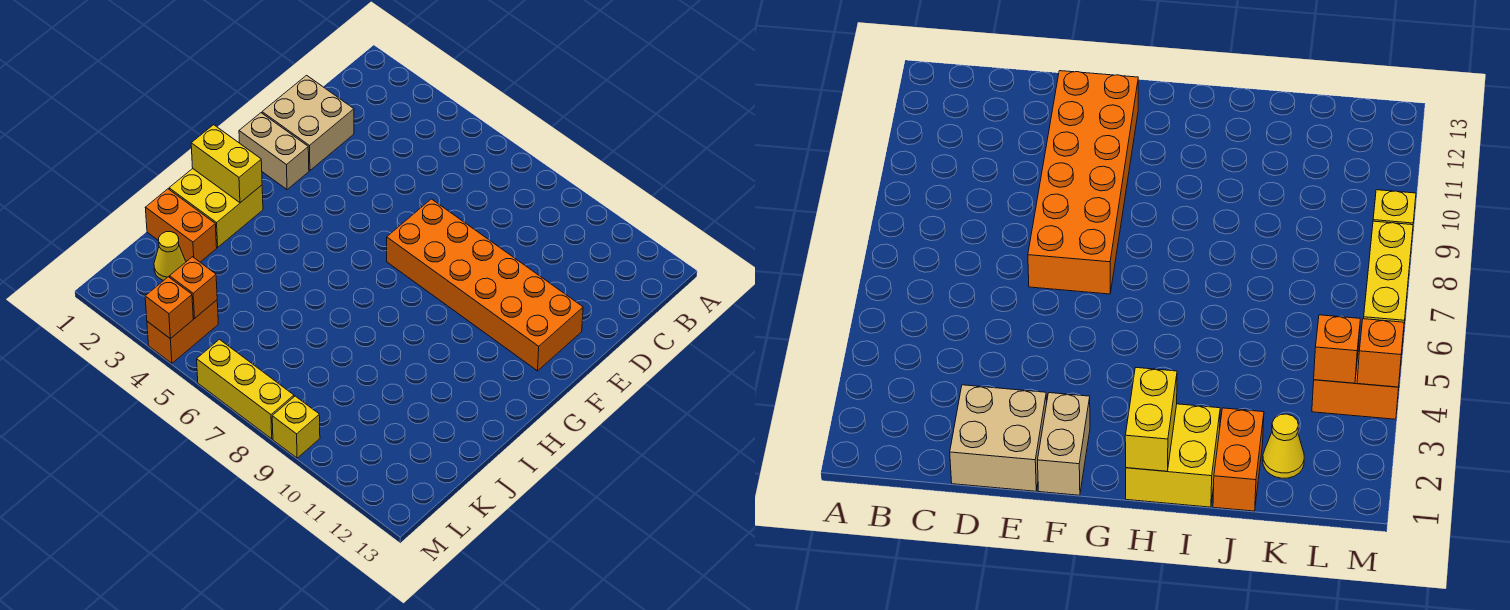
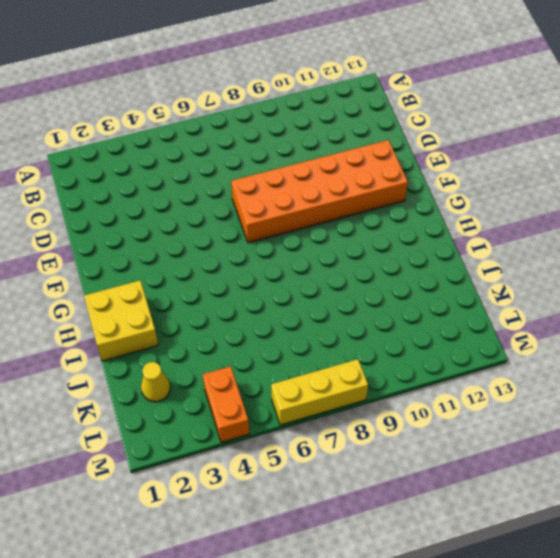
none -> tan brick D1:E2 level 1
none -> tan brick F1:F2 level 1
none -> orange brick J1:J2 level 1

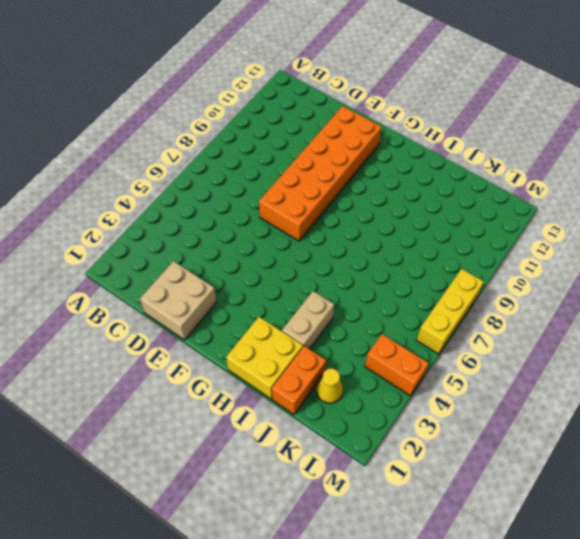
tan brick I3:I4 level 1 -> tan brick F1:F2 level 1
none -> yellow brick M9 level 1
none -> yellow brick H1:H2 level 2
none -> orange brick L4 level 2

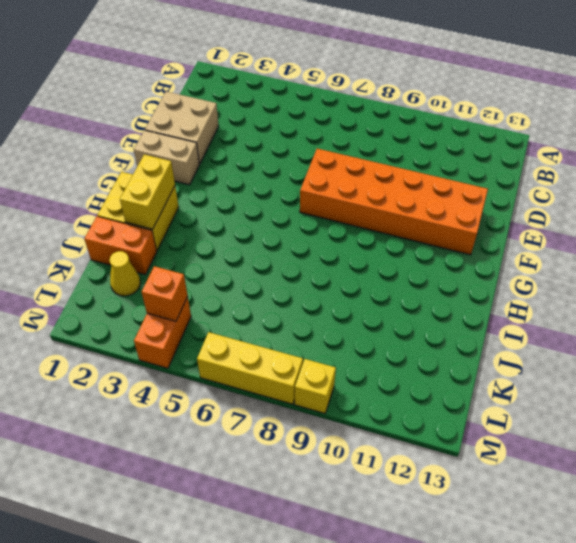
yellow brick H2:I2 level 2 -> yellow brick H1:H2 level 2
none -> orange brick M4 level 2

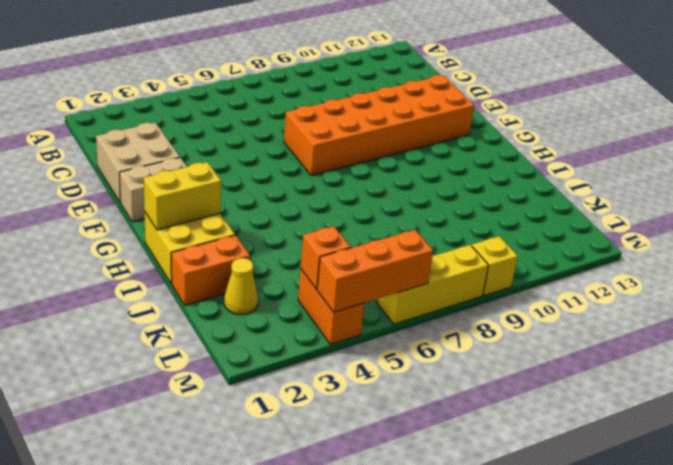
orange brick M4:M6 level 2 -> orange brick M4 level 2

